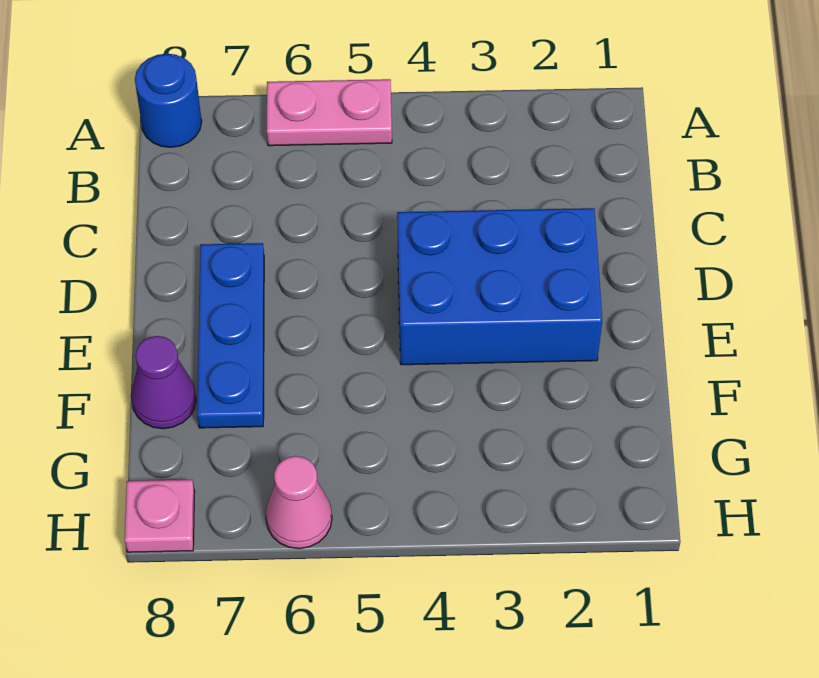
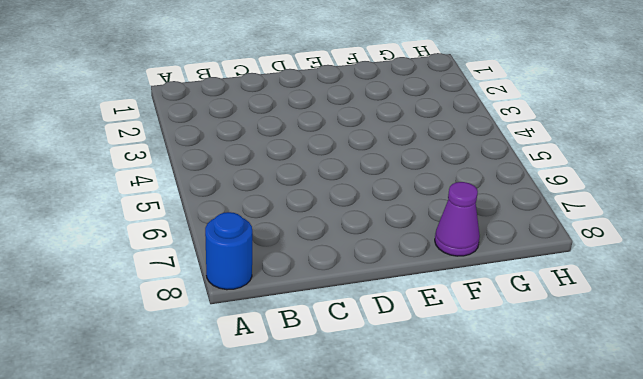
none -> pink plate A5:A6 level 1
none -> blue brick D2:E4 level 1

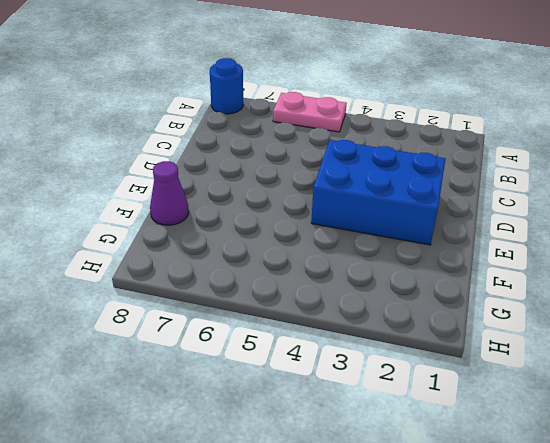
none -> blue plate D7:F7 level 1
none -> pink cone H6 level 1

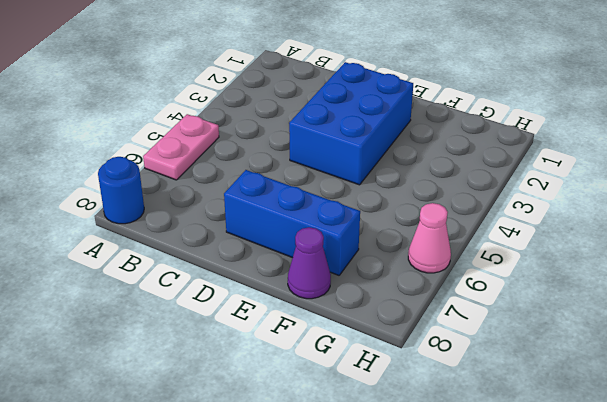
blue brick D7:F7 level 1 -> blue plate D7:F7 level 1
none -> pink plate H8 level 1

